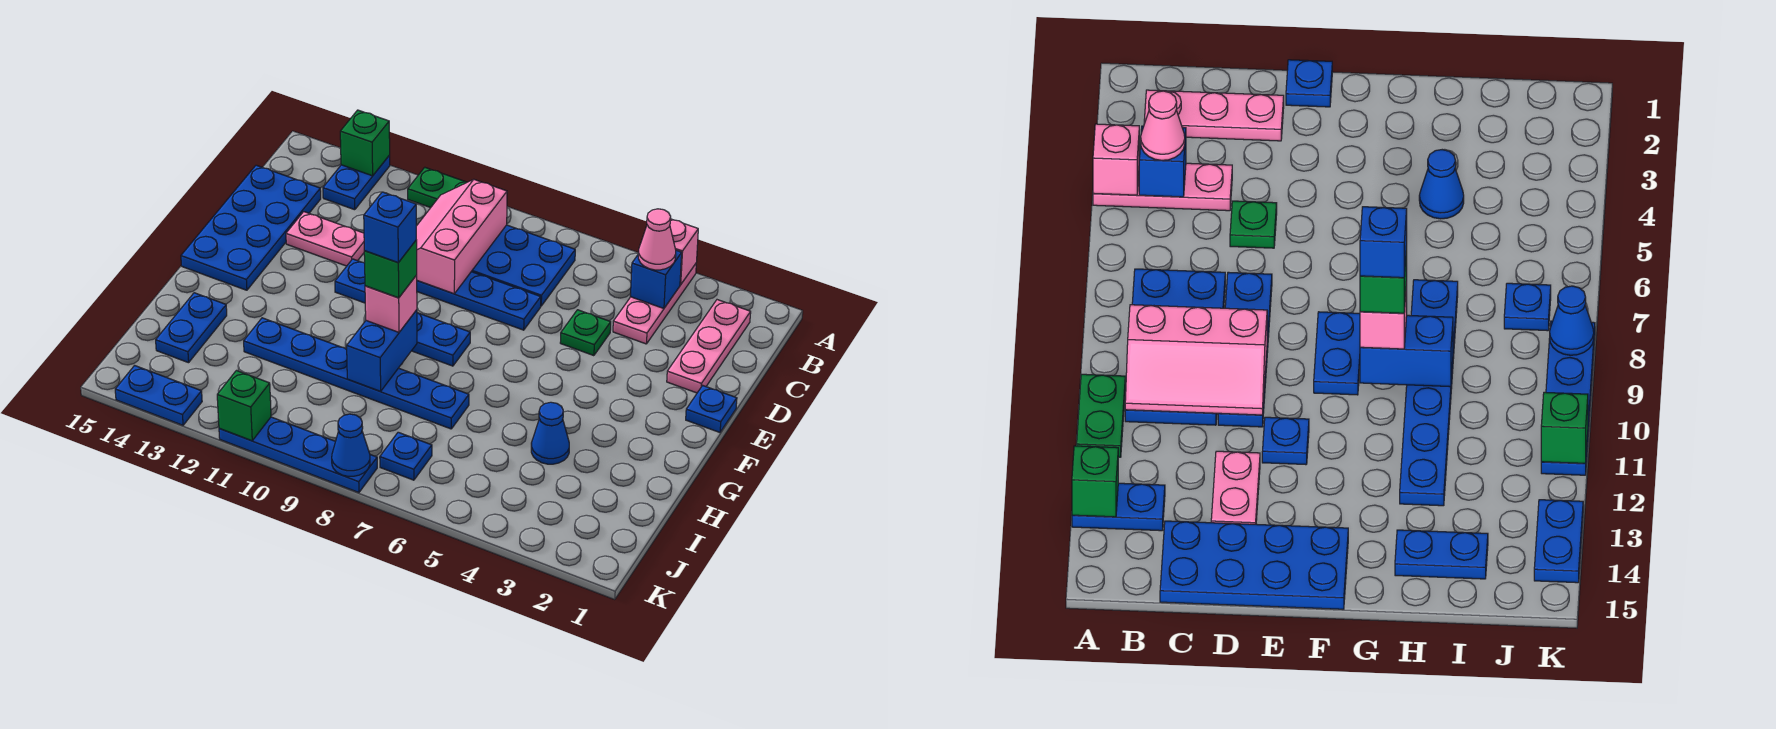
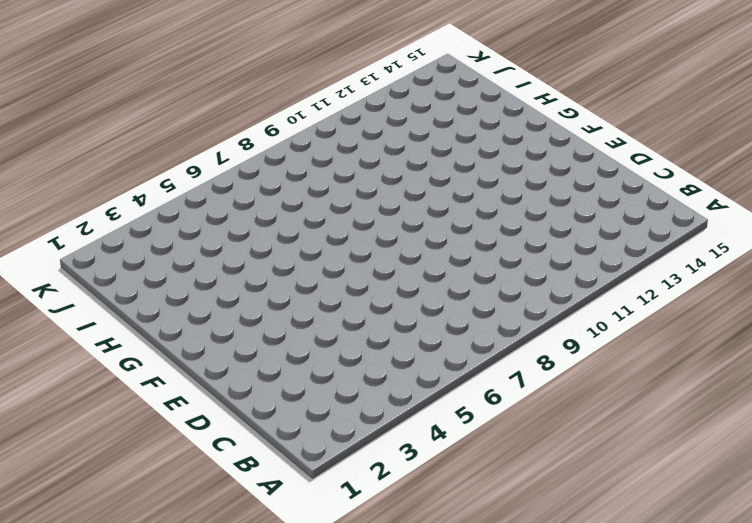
none -> pink plate A4:C4 level 1
none -> green plate A10:A11 level 1
none -> blue plate A13:B13 level 1

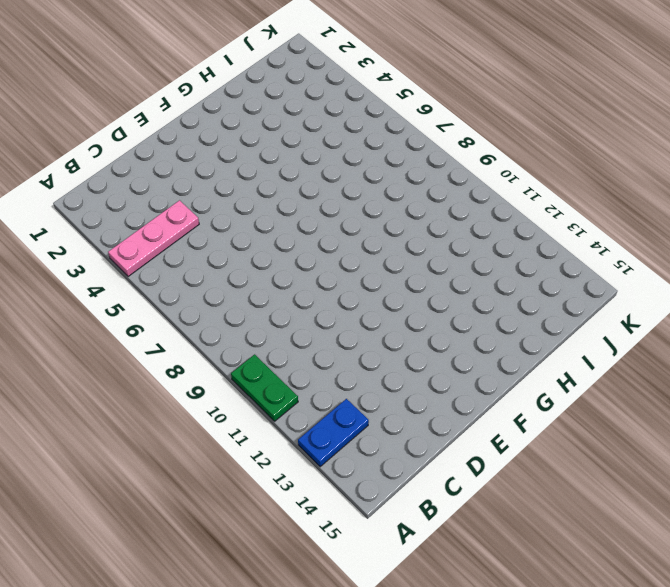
none -> pink plate B2:D2 level 1
none -> blue plate B7:C10 level 1
none -> blue plate C14:F15 level 1

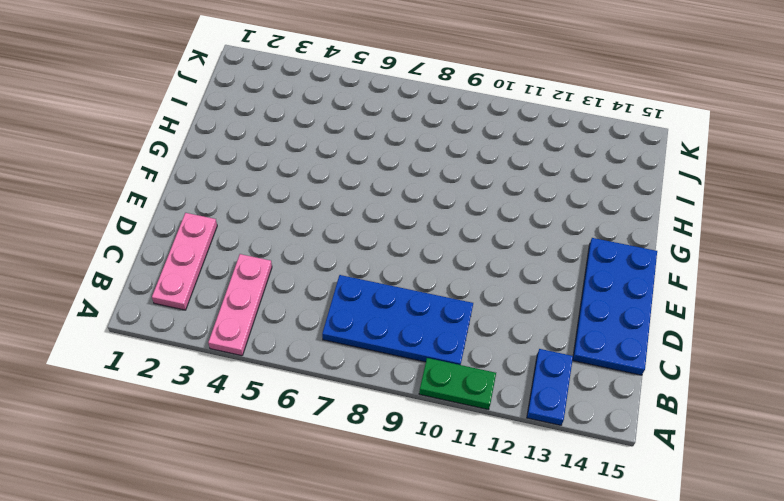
none -> green plate D5 level 1
none -> blue plate D7:D10 level 1
none -> pink plate D12:D13 level 1

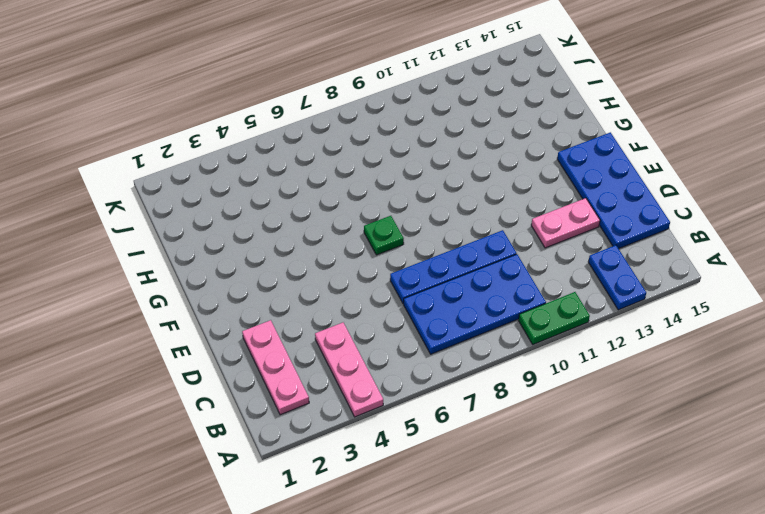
green plate F7 level 1 -> green plate D5 level 1
none -> blue plate E1 level 1
none -> blue plate E11 level 1
none -> blue plate F8:F9 level 1

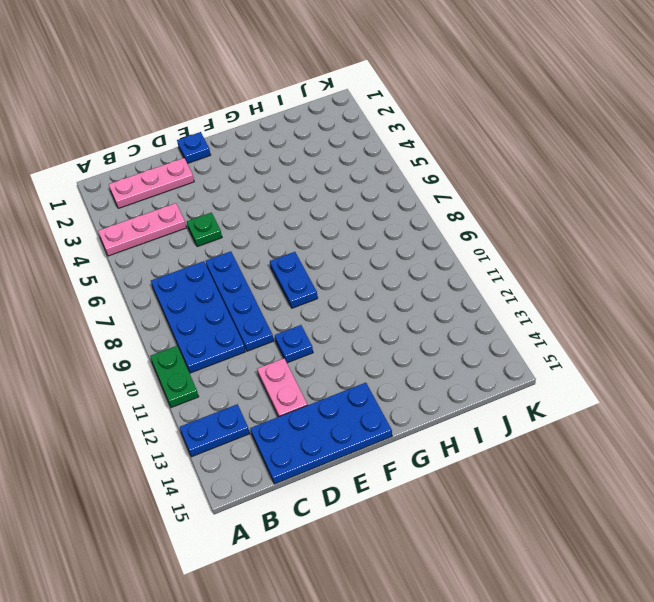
none -> blue cone H4 level 1
none -> blue plate H7:H12 level 1
none -> blue plate H14:I14 level 1

